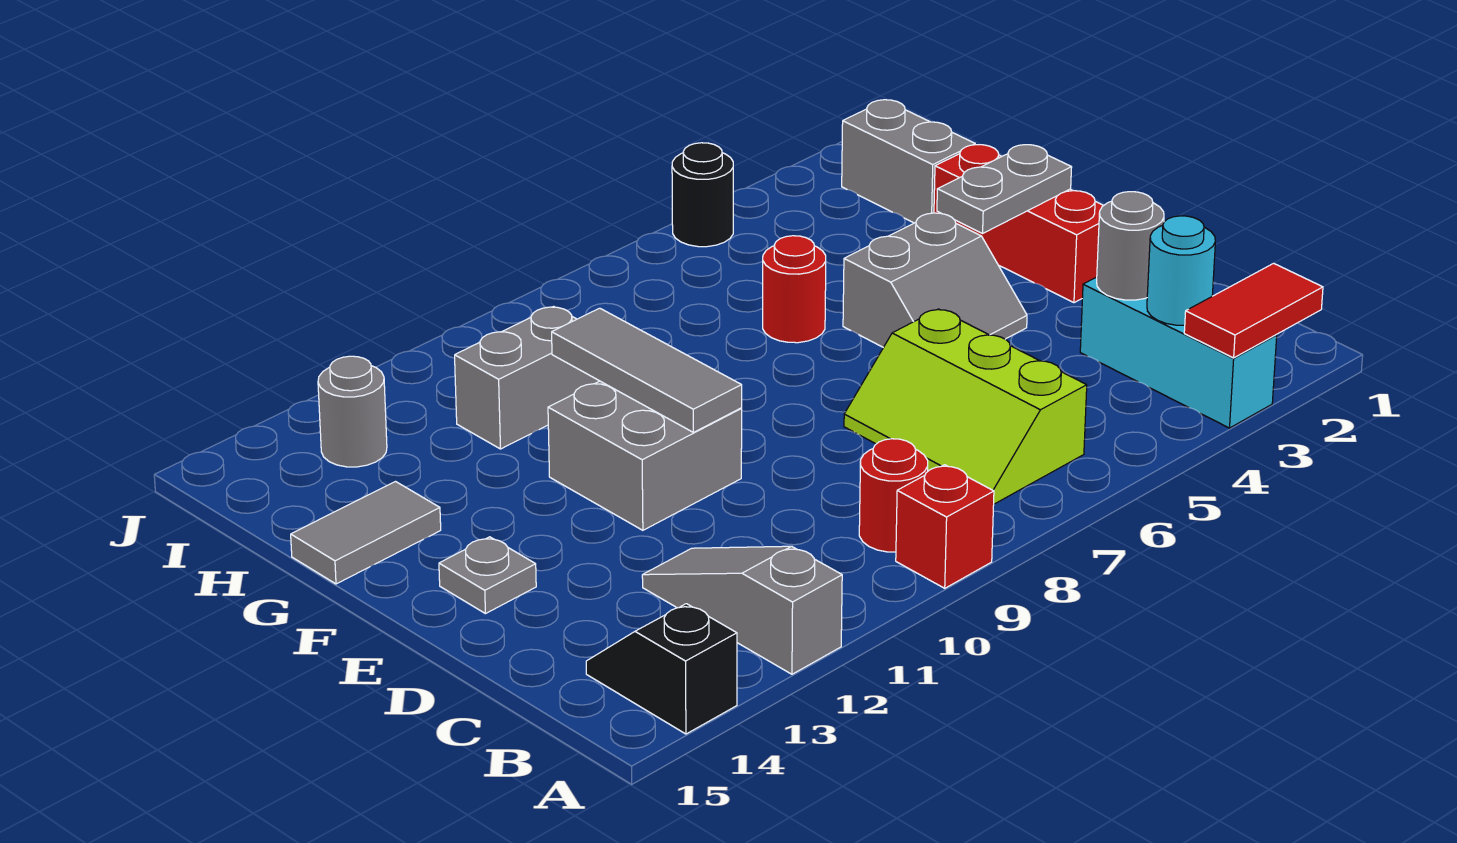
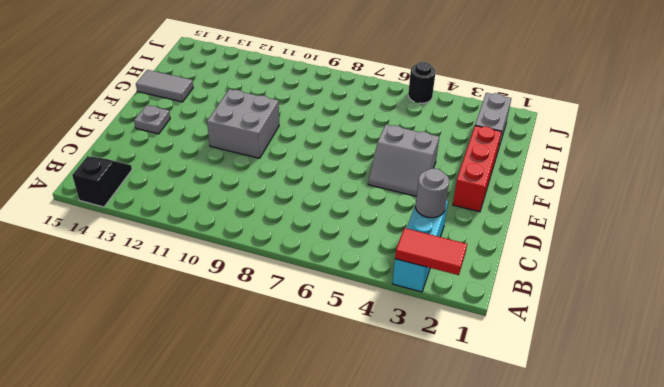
none -> red brick A9 level 1
none -> grey slope A12:C12 level 1 top A
none -> lime slope B6:D7 level 1 top 6

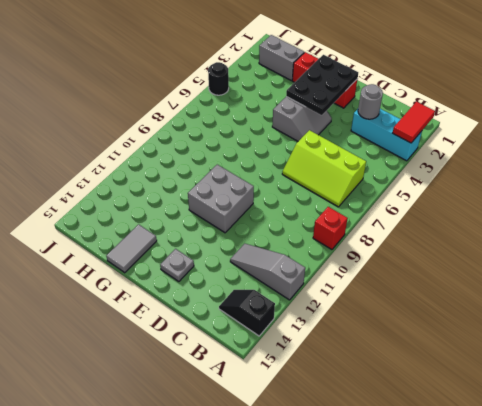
black plate E2:F4 level 2 -> grey plate F2:F3 level 2
none -> red round brick B9 level 1
none -> red round brick G6 level 1
none -> grey brick H10:H11 level 1

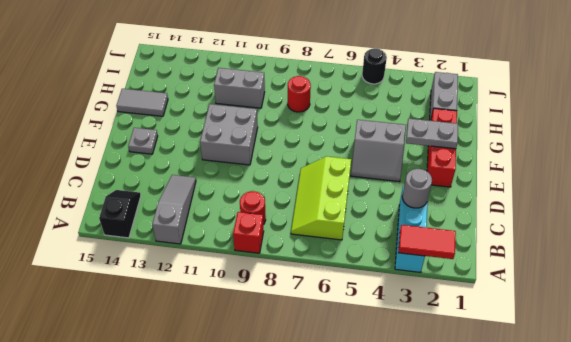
red round brick H8 level 1 -> red round brick G6 level 1
none -> grey round brick I13 level 1
none -> cyan round brick B3 level 2
none -> grey tile E10:G10 level 2

